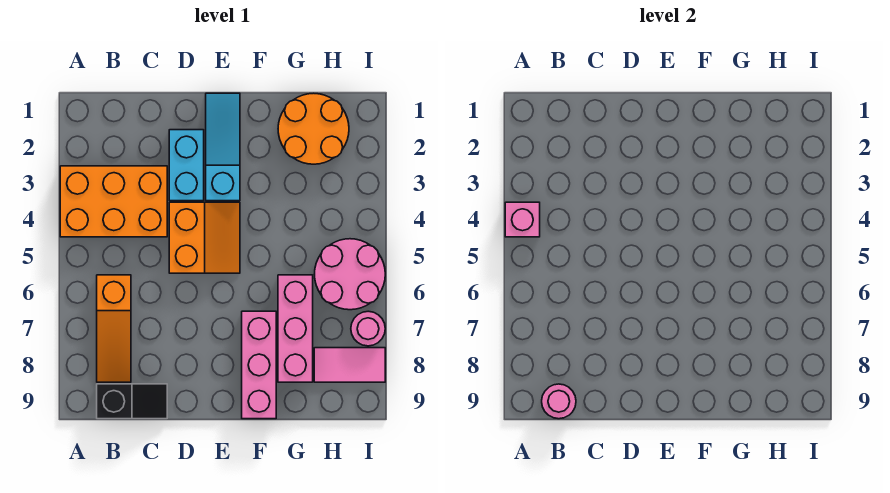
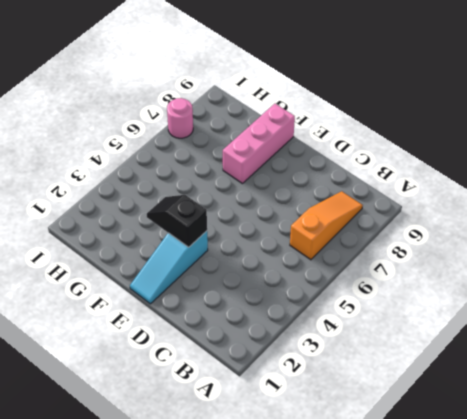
black slope E3:F3 level 2 top E -> black slope B9:C9 level 1 top B
none -> orange brick A3:C4 level 1
none -> cyan brick D2:D3 level 1
none -> orange slope D4:E5 level 1 top D

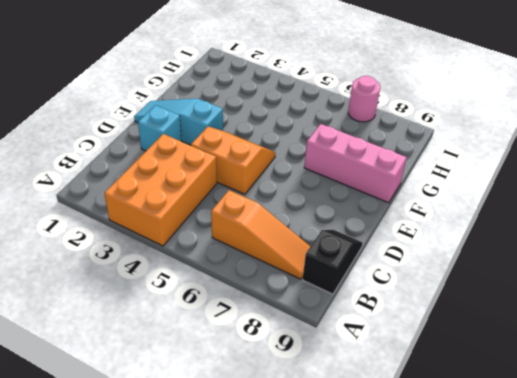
cyan brick D2 level 1 -> cyan brick D2:D3 level 1
none -> orange round brick G1:H2 level 1
none -> pink brick G6:G8 level 1
none -> pink round brick H5:I6 level 1

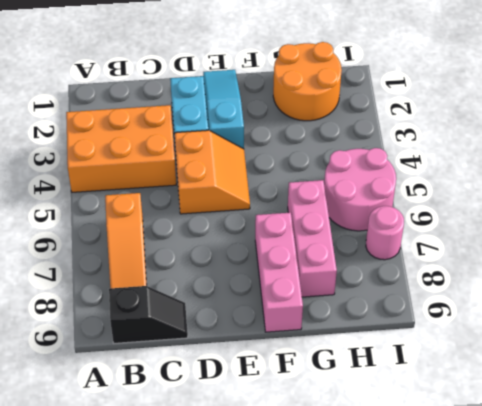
none -> pink tile H8:I8 level 1
none -> pink brick A4 level 2
none -> pink round brick B9 level 2

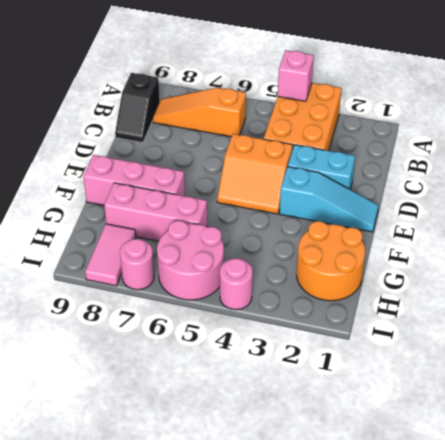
pink round brick I4 level 1 -> pink round brick B9 level 2

